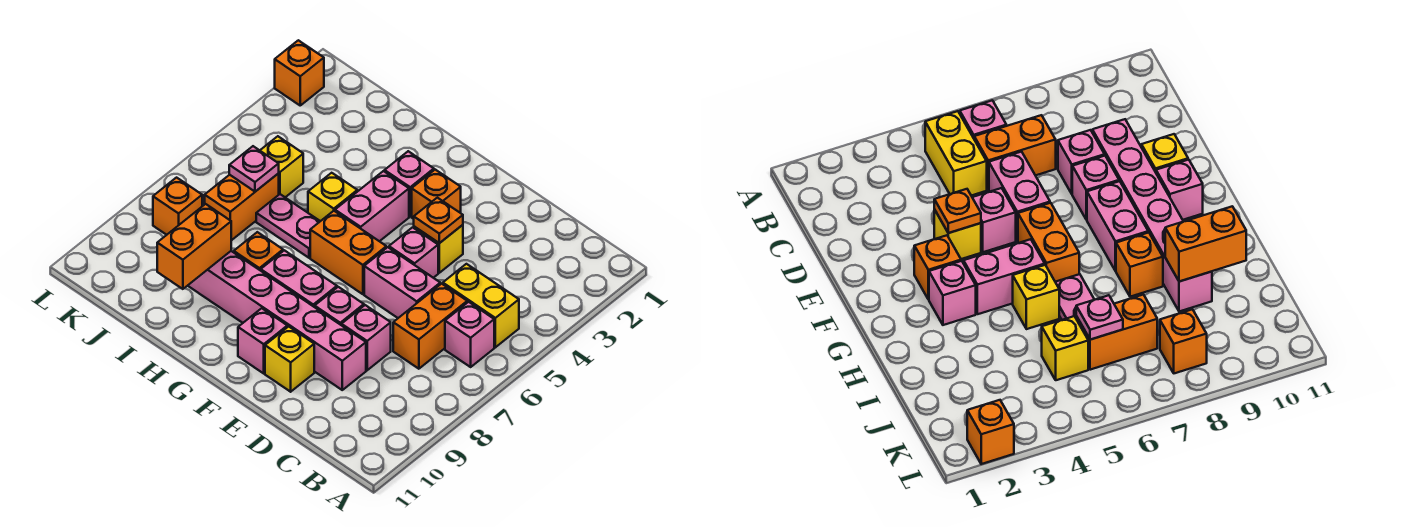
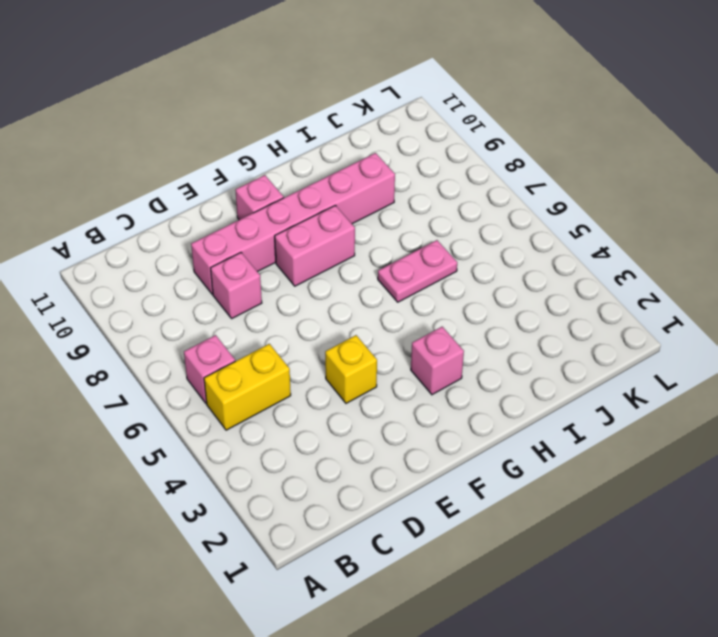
none -> orange brick C6:C7 level 1
none -> pink brick D6:E6 level 1
none -> pink brick E5 level 1

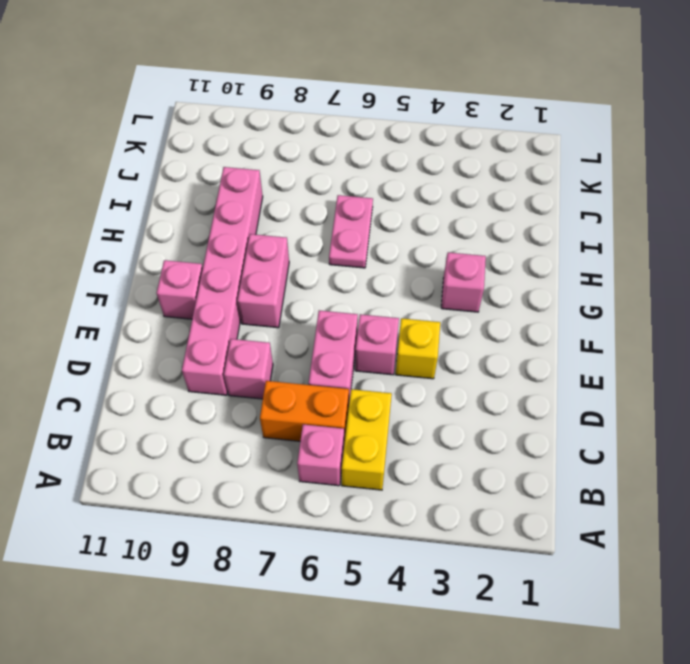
none -> pink brick E8 level 1
none -> yellow brick E10 level 1
none -> orange brick F3 level 1

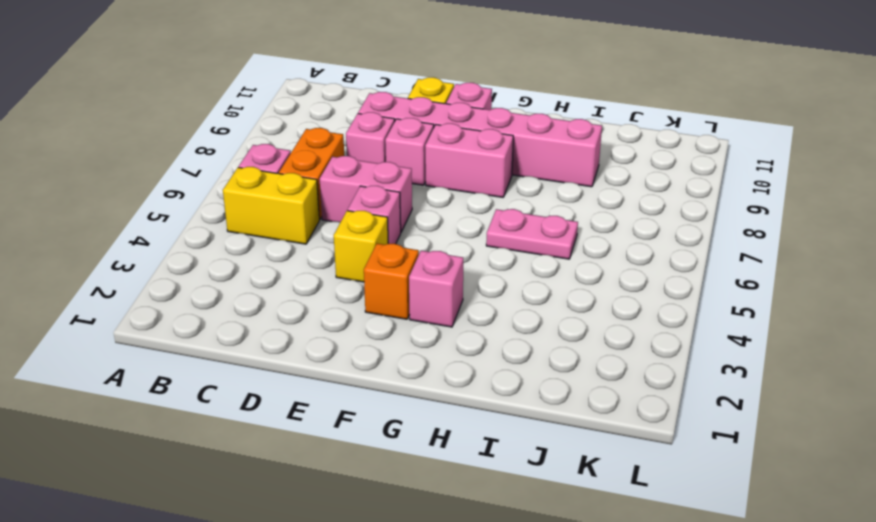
none -> orange brick F6:G6 level 1
none -> pink brick G4:G5 level 1
none -> yellow brick H5 level 1

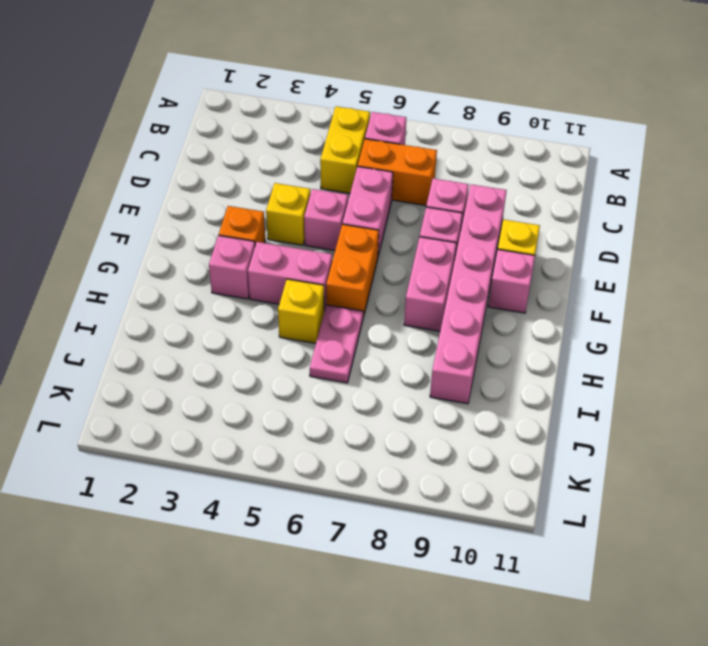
none -> orange brick H8 level 1
none -> yellow brick J5 level 1
none -> orange brick J6:J7 level 1

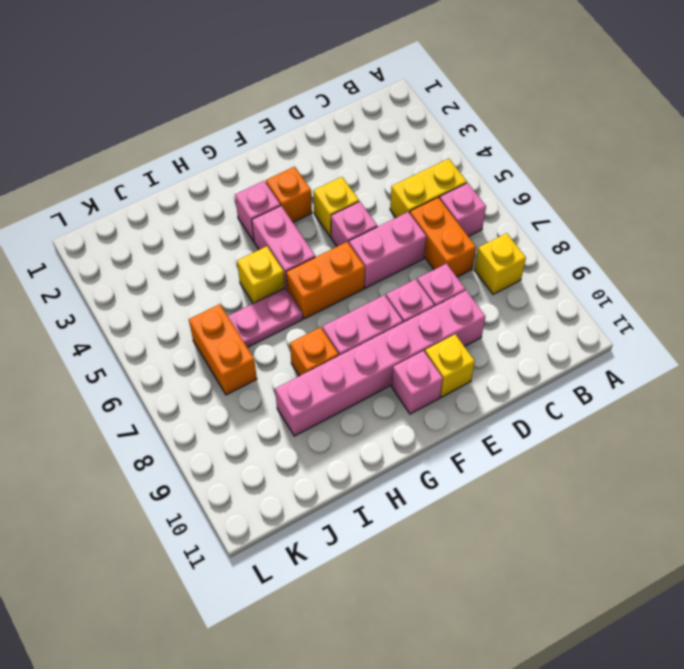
yellow brick B8 level 1 -> yellow brick J5 level 1
none -> orange brick K8 level 1
none -> orange brick L2 level 1
none -> orange plate E4 level 2

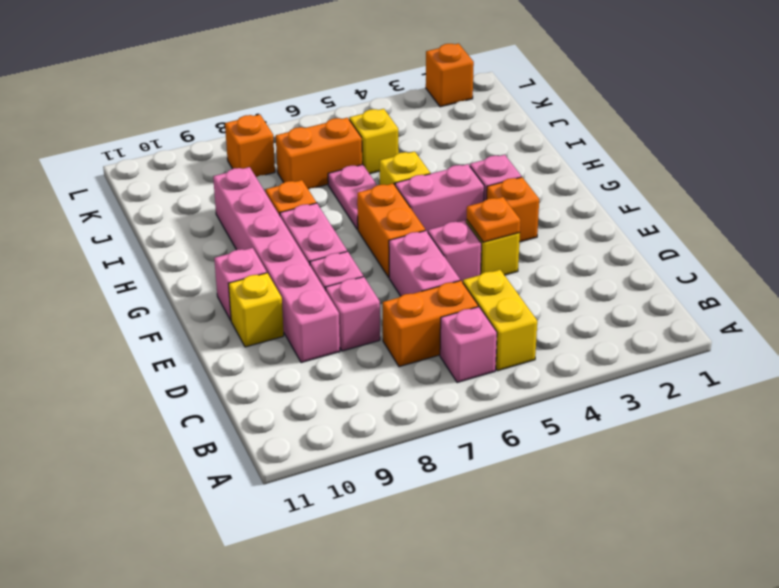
none -> orange brick I9:I10 level 2
none -> pink plate J6 level 2

